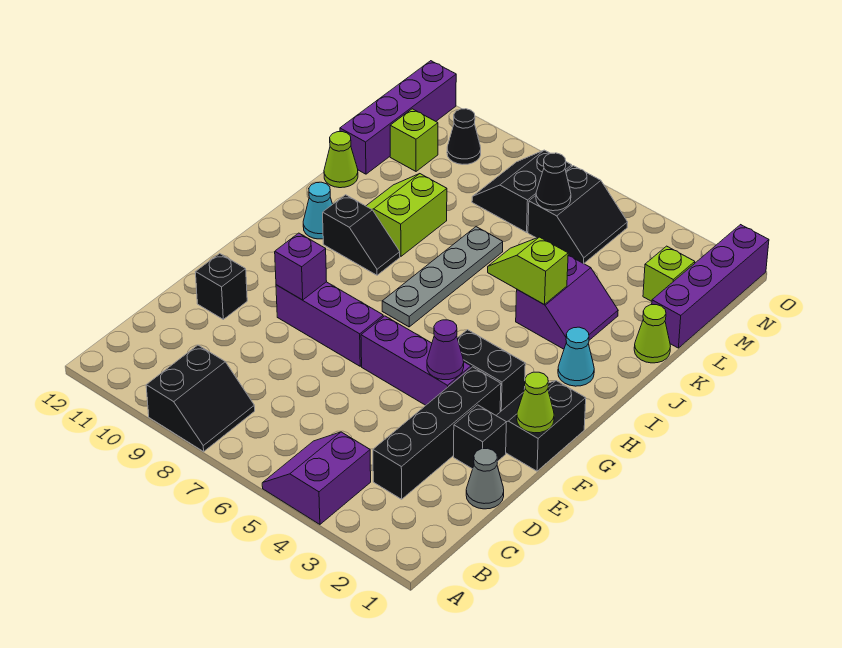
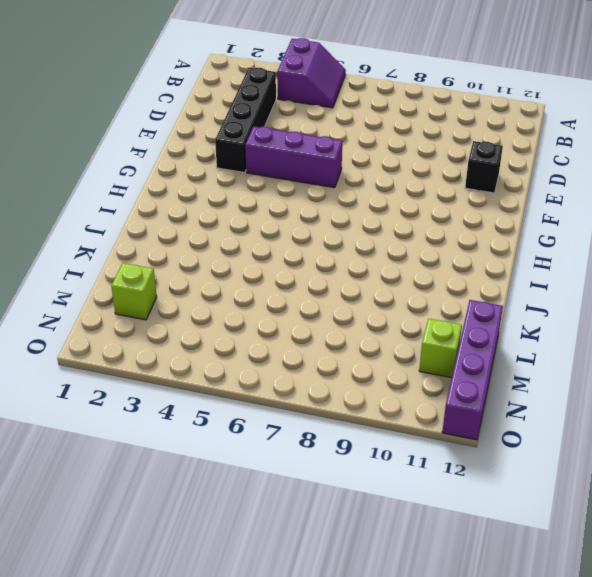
none -> black slope A8:B9 level 1 top 9
none -> grey cone D1 level 1
none -> black brick E2 level 1
none -> black slope F1:G2 level 1 top 1

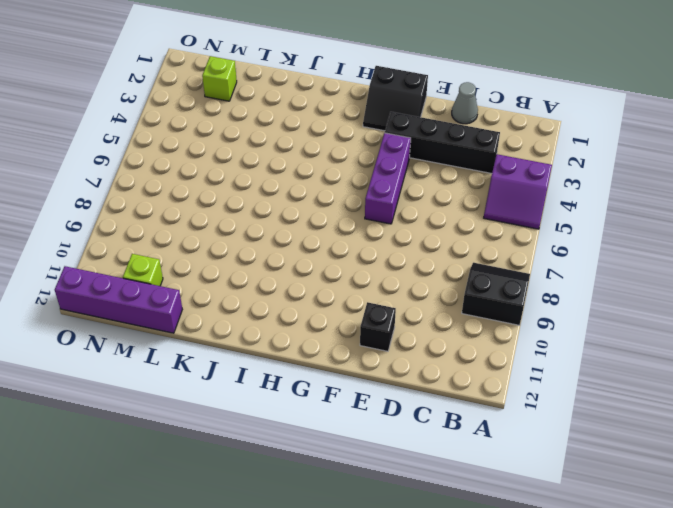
none -> black brick E2 level 1
none -> purple brick F7:F9 level 1
none -> black brick G3:G4 level 1
none -> grey plate H7:K7 level 1

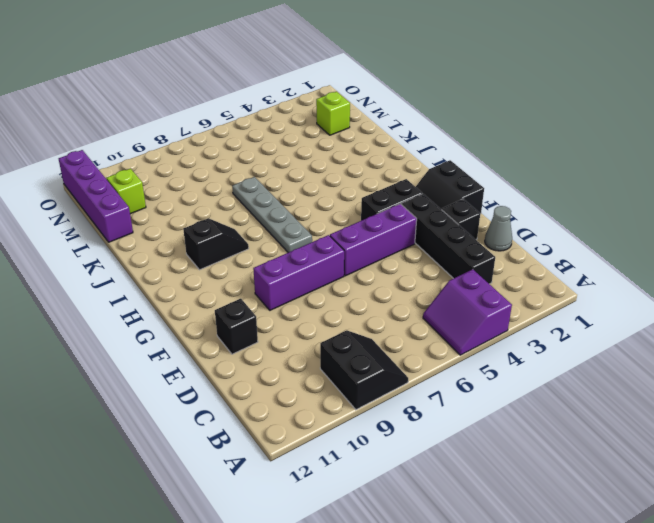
none -> cyan cone I2 level 1
none -> cyan cone I11 level 1
none -> purple slope J3:K4 level 1 top 4
none -> lime slope J9:K10 level 1 top 9

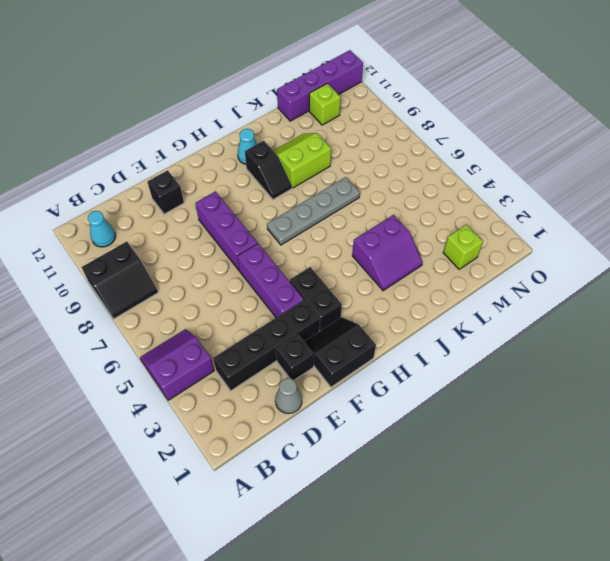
cyan cone B11 level 1 -> cyan cone I2 level 1
none -> lime cone K1 level 1
none -> lime cone K12 level 1
none -> purple brick L1:O1 level 1
none -> black slope M5:N6 level 1 top 6

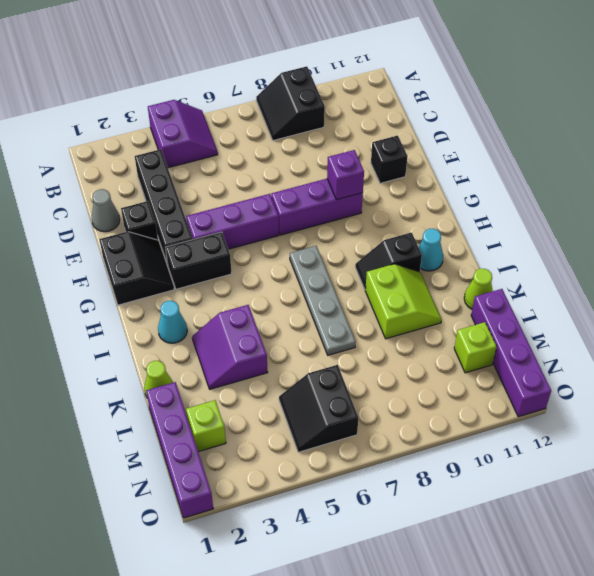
none -> black slope M7:N8 level 1 top 7
none -> black cone N10 level 1
none -> lime cone F1 level 2
none -> purple cone F4 level 2

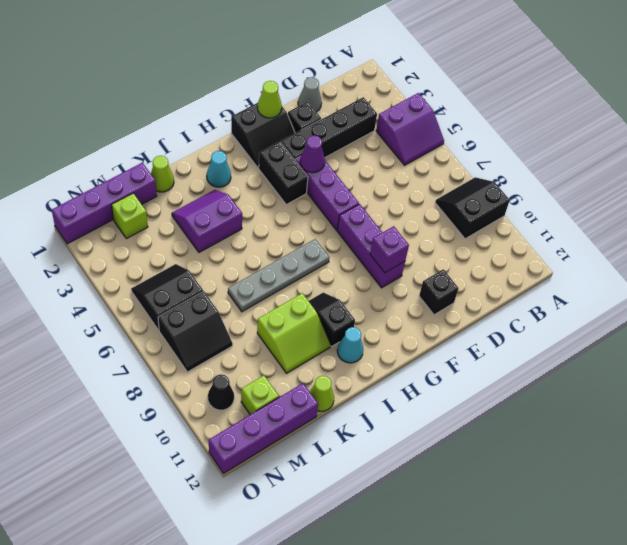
none -> lime slope J4:J5 level 2 top 4
none -> black cone M6 level 2

